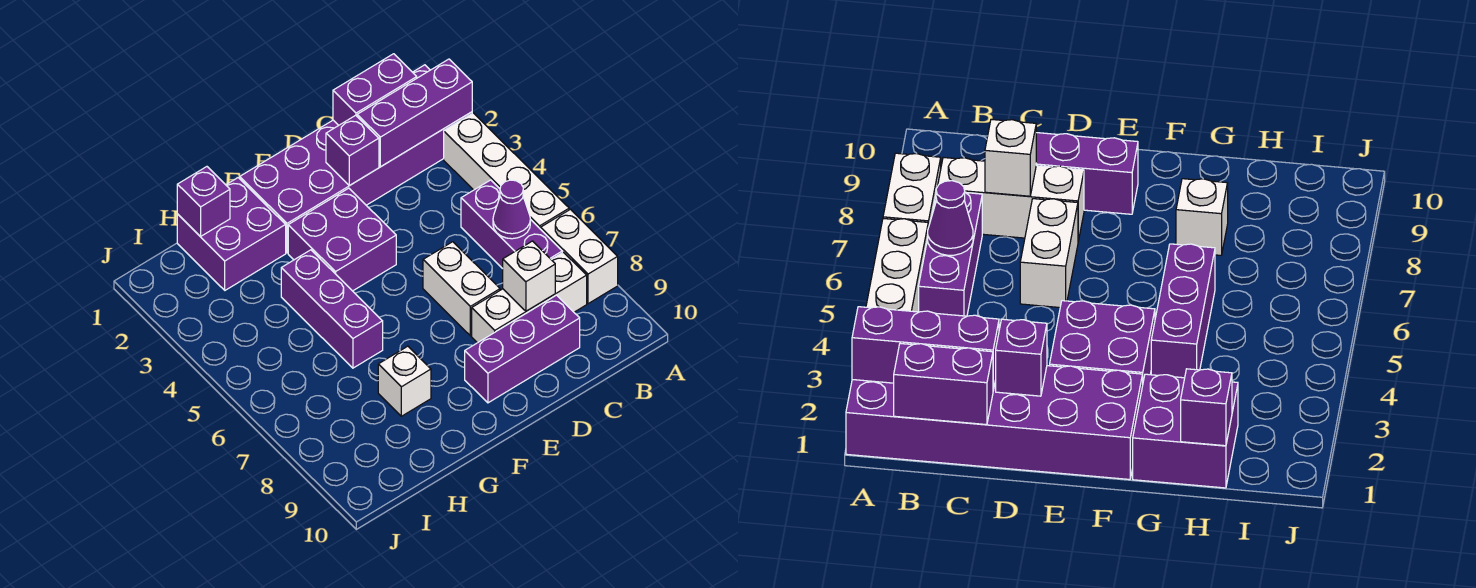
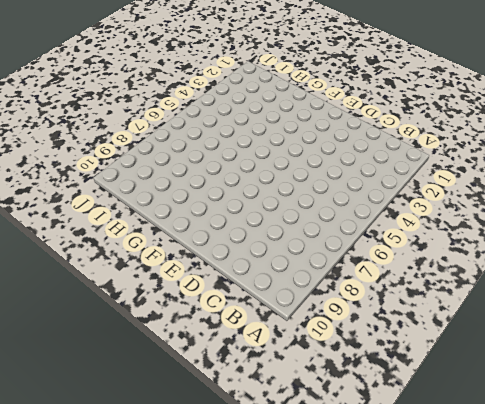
none -> purple brick A1:F2 level 1
none -> white brick A3:A6 level 1
none -> white brick A7:A8 level 1

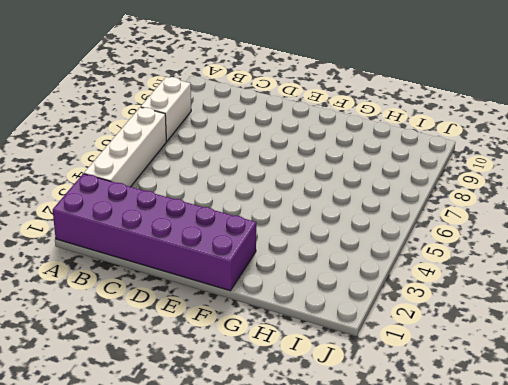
none -> purple brick B5:B7 level 1
none -> white brick B8:D8 level 1
none -> purple brick C9:E9 level 1

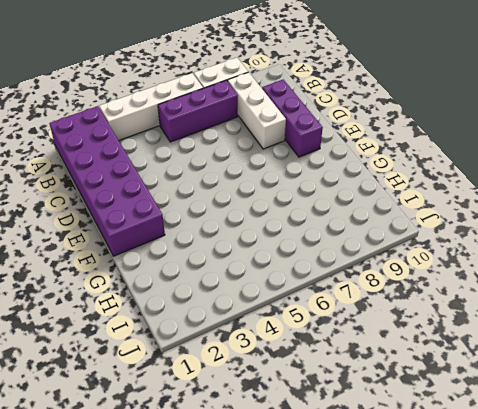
none -> white brick D6:D7 level 1
none -> purple brick E3:F4 level 1
none -> purple brick G1:H2 level 1

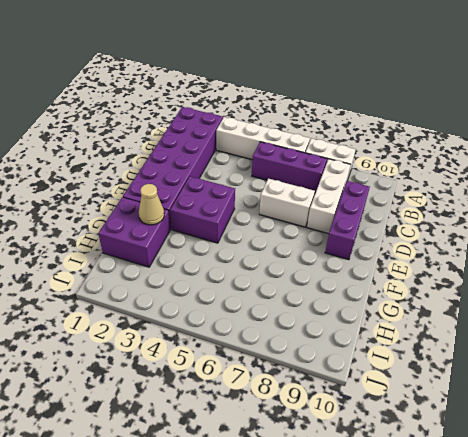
tan cone G2 level 2 -> none
none -> purple brick G4:G6 level 1
none -> white brick G8 level 1
none -> purple brick A2:C2 level 2

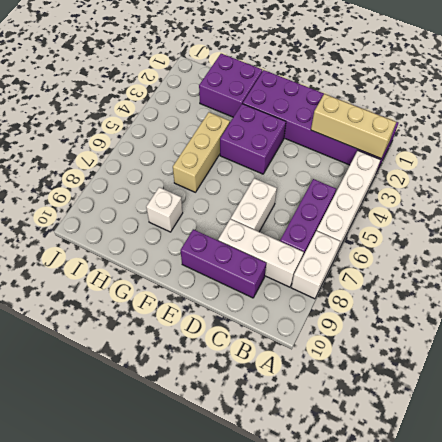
tan brick A2:C2 level 2 -> purple brick A2:C2 level 2
tan brick G4:G6 level 1 -> purple brick G4:G6 level 1
none -> purple brick B1:C1 level 2
none -> purple cone B6 level 2
none -> white brick C8 level 2

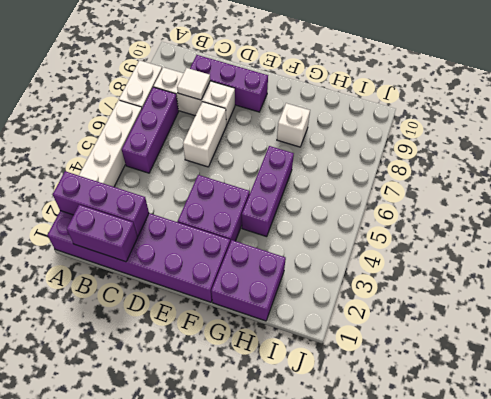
white tile C8 level 2 -> white brick C8 level 2
none -> purple cone B6 level 2
none -> purple brick D2 level 2
none -> purple brick H1 level 2

